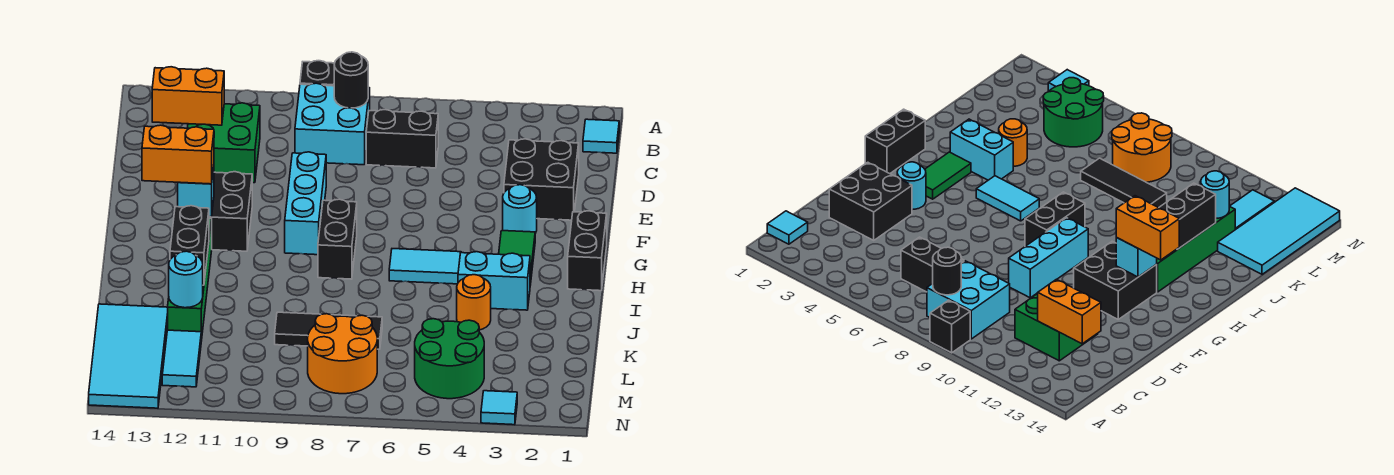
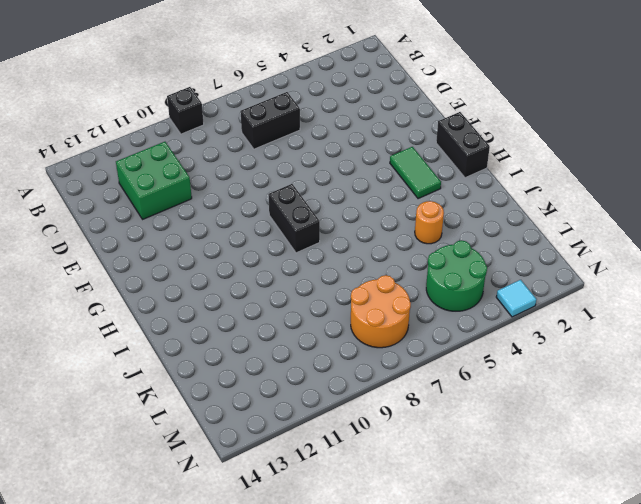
none -> cyan tile B1 level 1
none -> cyan brick B8:C9 level 1
none -> black brick D2:E3 level 1

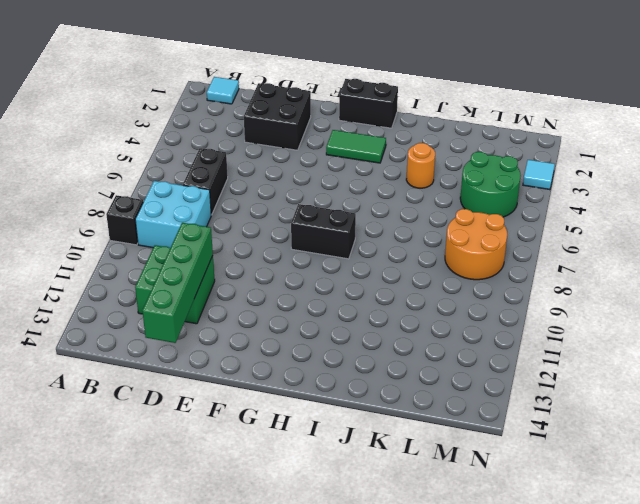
green brick D11:D14 level 2 -> green brick H12:K12 level 1
none -> cyan brick E9:G9 level 1
none -> cyan round brick F3 level 1
none -> black brick F11:G12 level 1

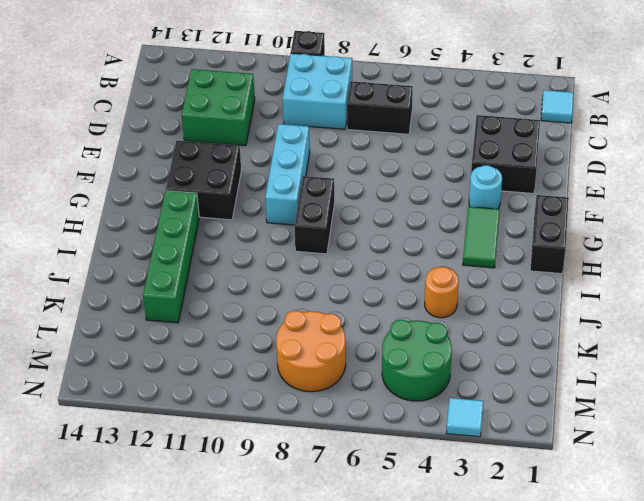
none -> cyan tile H5:H6 level 1
none -> cyan brick I3:I4 level 1
none -> black tile K7:K9 level 1

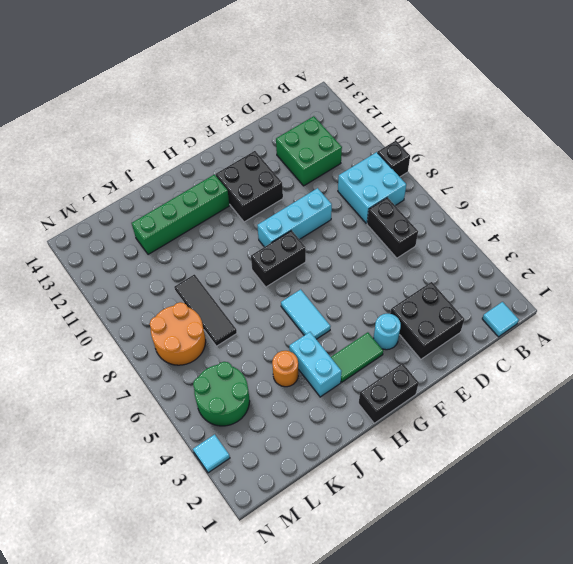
none -> cyan tile K13:N14 level 1
none -> cyan tile L12:M12 level 1
none -> black round brick B8 level 2

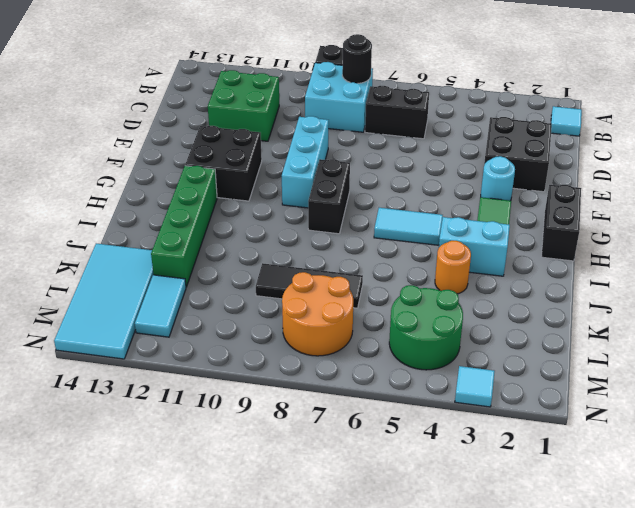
none -> orange brick C12:C13 level 2
none -> cyan brick G12 level 2
none -> black brick I12:J12 level 2

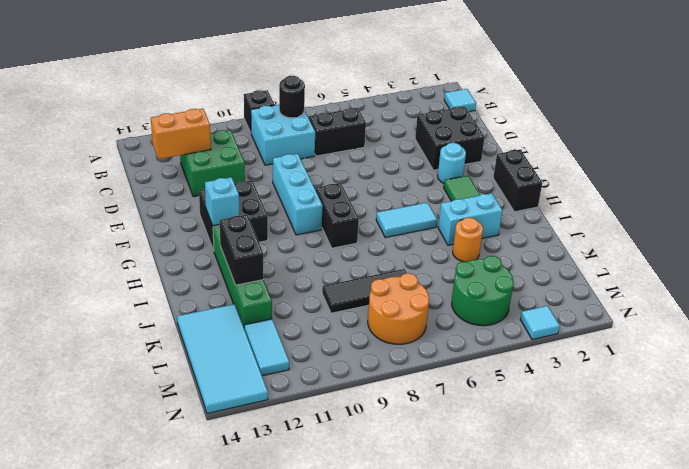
none -> cyan round brick K12 level 2
none -> orange brick G12:G13 level 3

